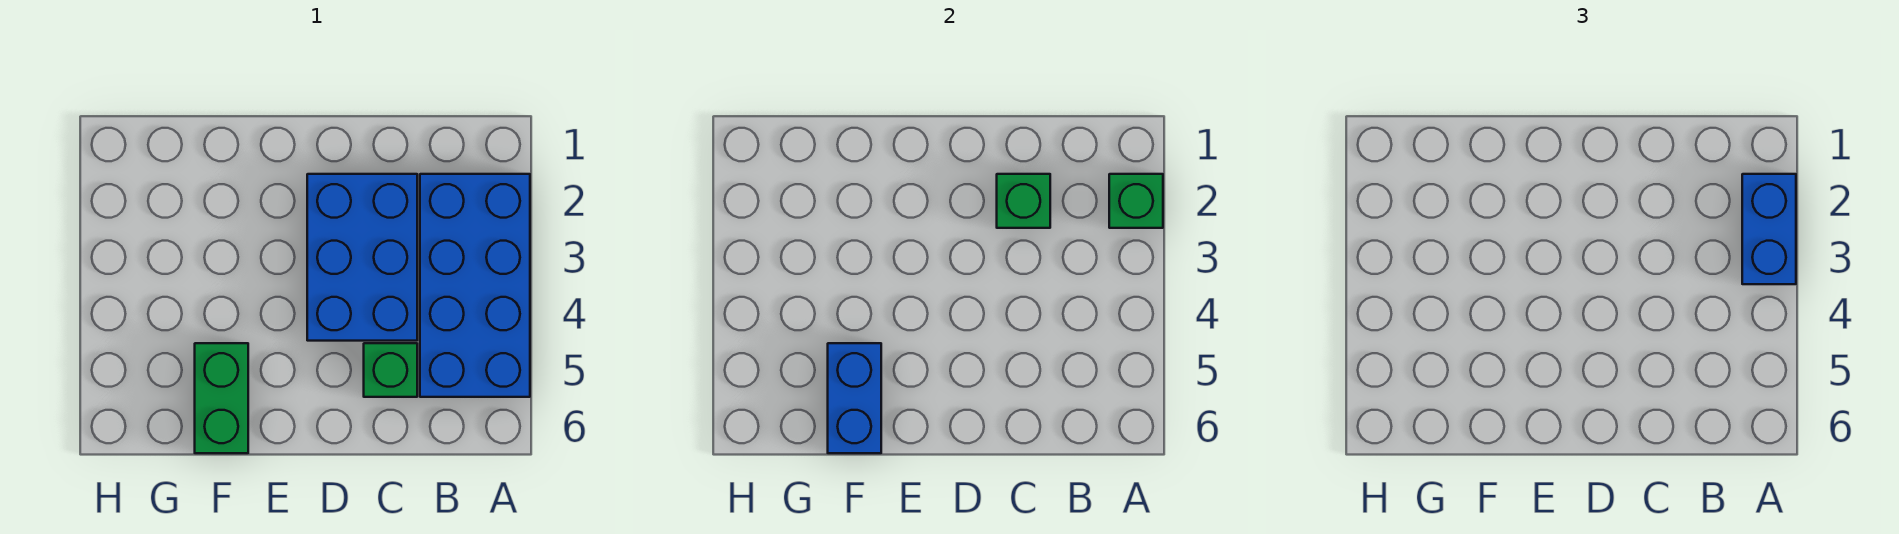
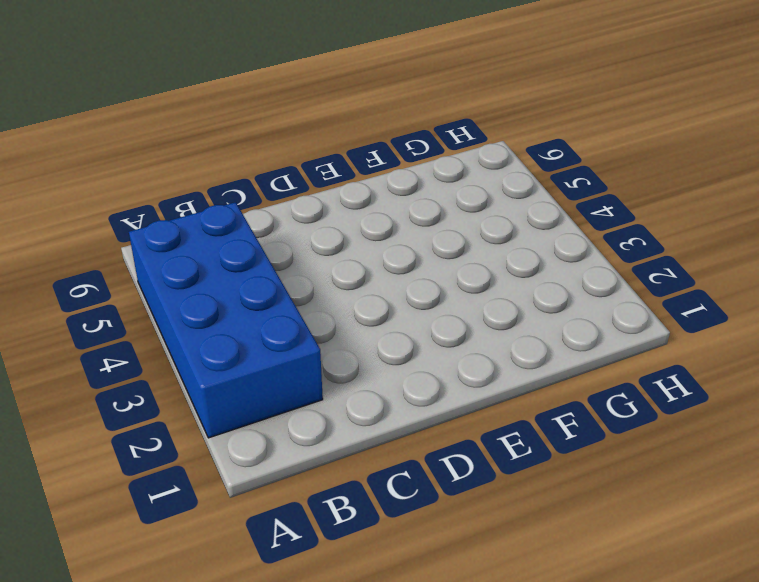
none -> blue brick C2:D4 level 1
none -> green brick C5 level 1

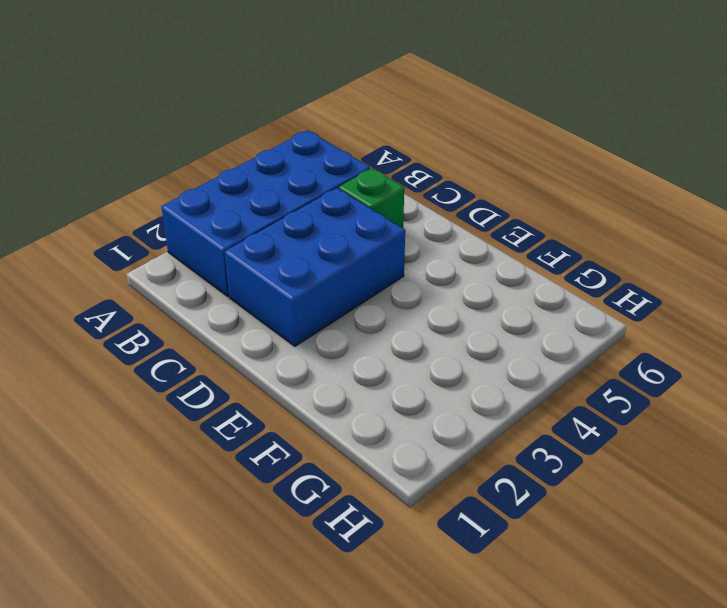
none -> green brick F5:F6 level 1
none -> green brick A2 level 2

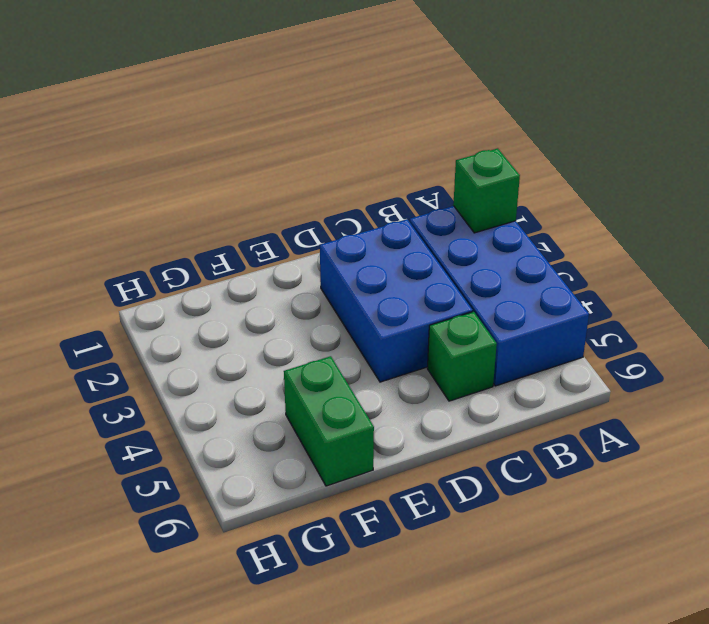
none -> green brick C2 level 2
none -> blue brick F5:F6 level 2

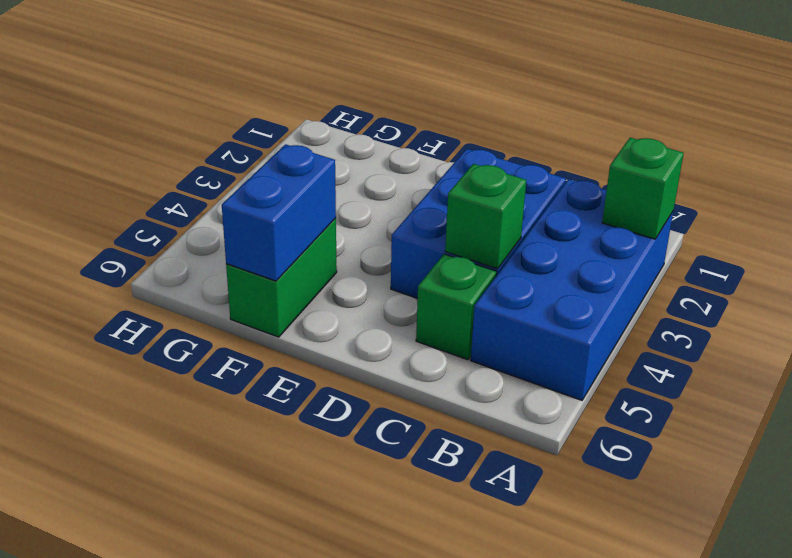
green brick C4 level 2 -> green brick C2 level 2
none -> blue brick A2:A3 level 3

